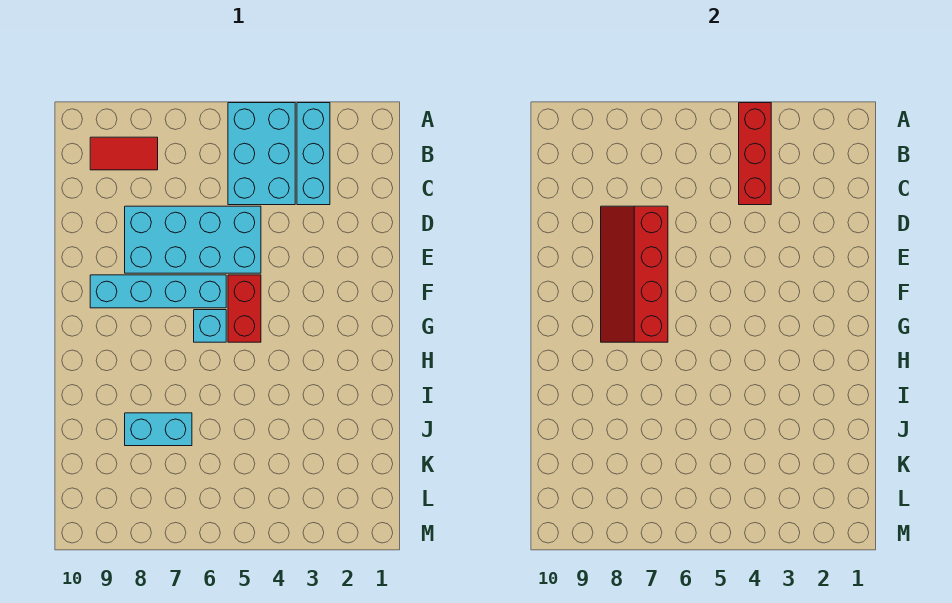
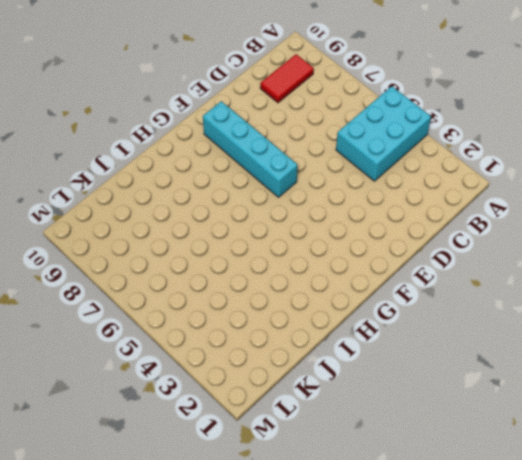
red tile B9:C9 level 1 -> red tile B8:B9 level 1
none -> cyan brick A3:C3 level 1
none -> cyan brick D5:E8 level 1

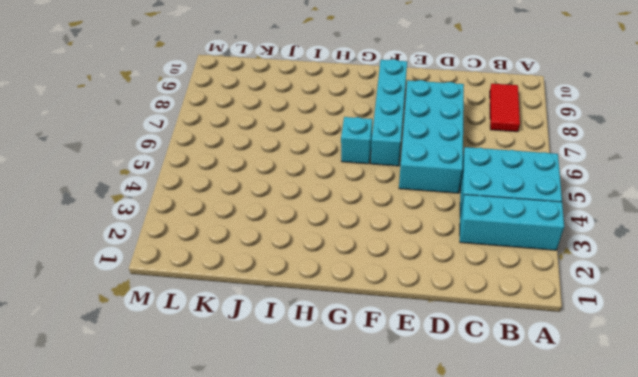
none -> red brick F5:G5 level 1
none -> cyan brick J7:J8 level 1

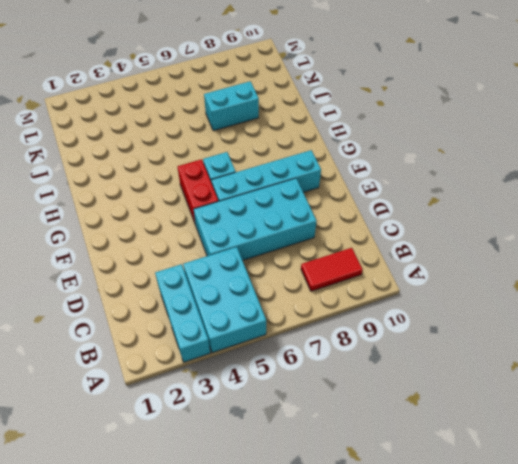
none -> red brick A4:C4 level 2
none -> red slope D7:G8 level 2 top 7

